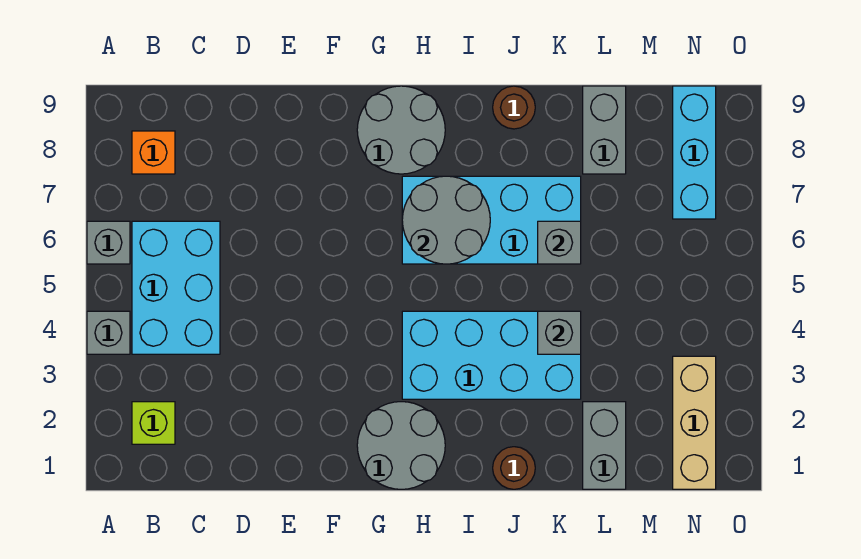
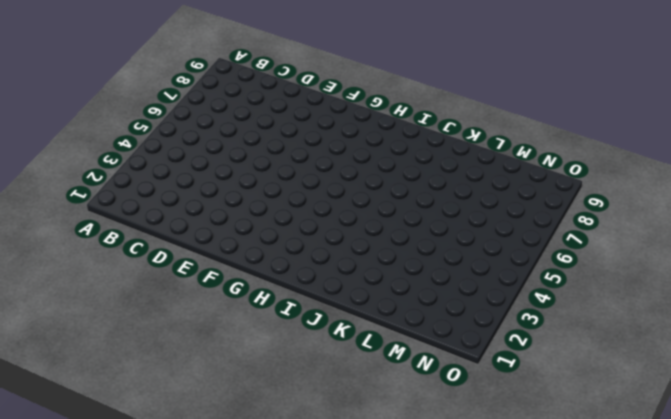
none -> grey brick A4 level 1
none -> grey brick A6 level 1
none -> lime brick B2 level 1

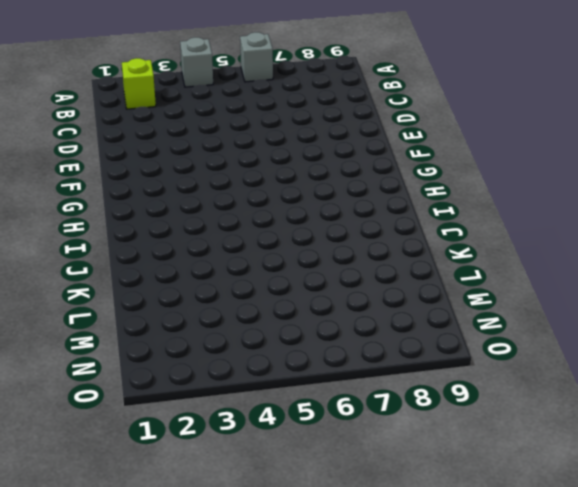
none -> cyan brick B4:C6 level 1
none -> orange brick B8 level 1
none -> grey round brick G1:H2 level 1

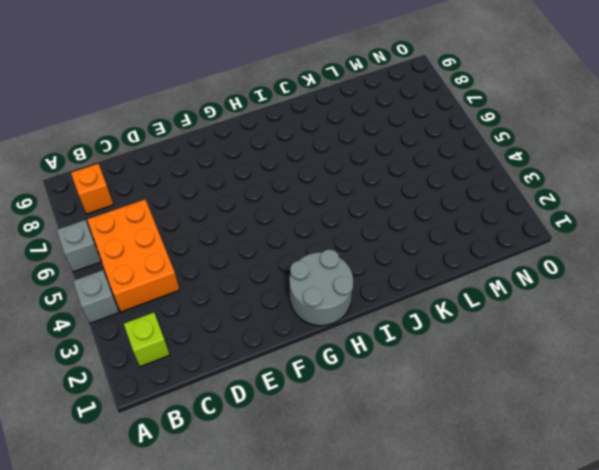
orange brick B4:C6 level 1 -> cyan brick B4:C6 level 1
none -> grey round brick G8:H9 level 1
none -> cyan brick H3:K4 level 1
none -> cyan brick H6:K7 level 1

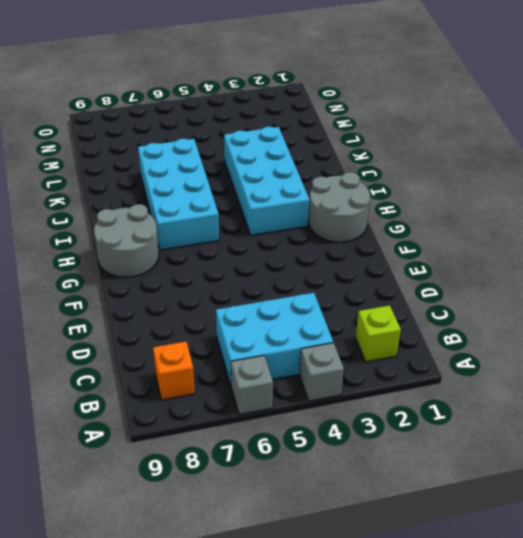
none -> brown round brick J1 level 1
none -> brown round brick J9 level 1
none -> grey brick L1:L2 level 1

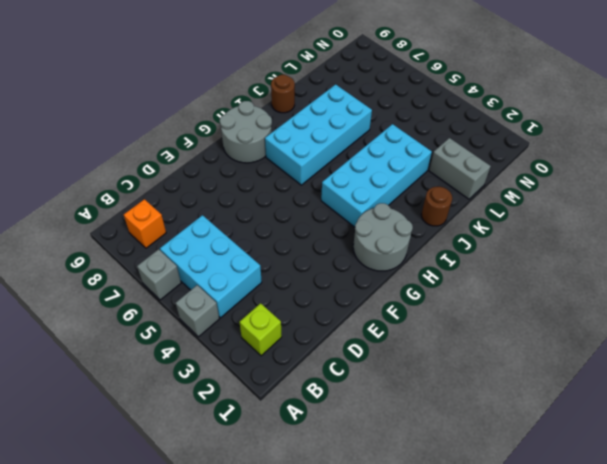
none -> grey brick L8:L9 level 1
none -> tan brick N1:N3 level 1
none -> cyan brick N7:N9 level 1

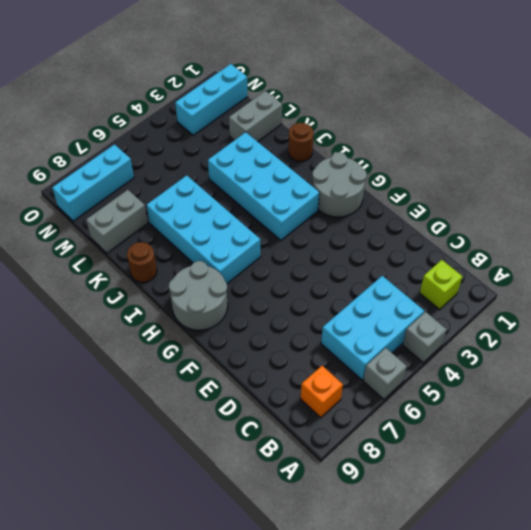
cyan brick N1:N3 level 1 -> tan brick N1:N3 level 1
none -> grey round brick H6:I7 level 2
none -> grey brick K4 level 2
none -> grey brick K6 level 2

